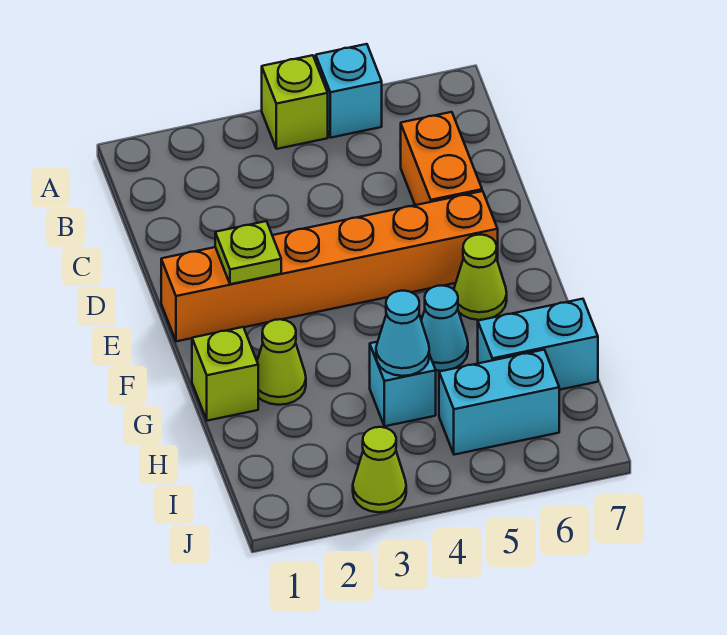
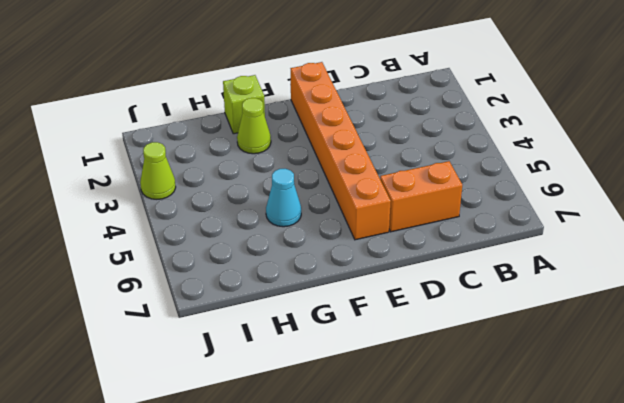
none -> lime brick A4 level 1
none -> cyan brick A5 level 1
none -> lime cone F6 level 1

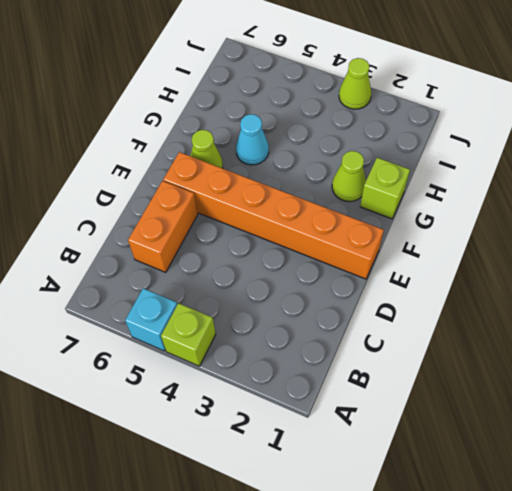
none -> cyan brick H4 level 1
none -> cyan brick H6:H7 level 1
none -> cyan brick I5:I6 level 1

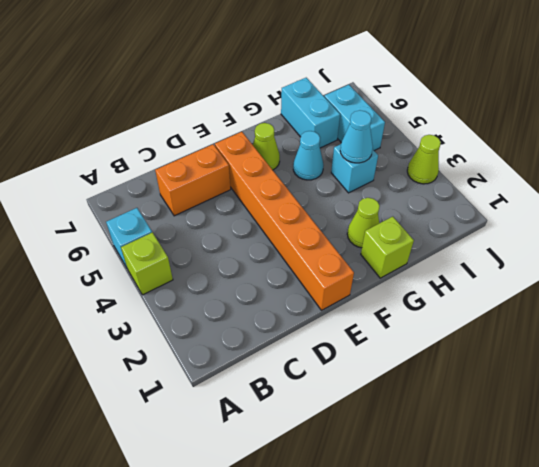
none -> lime plate E2 level 2

